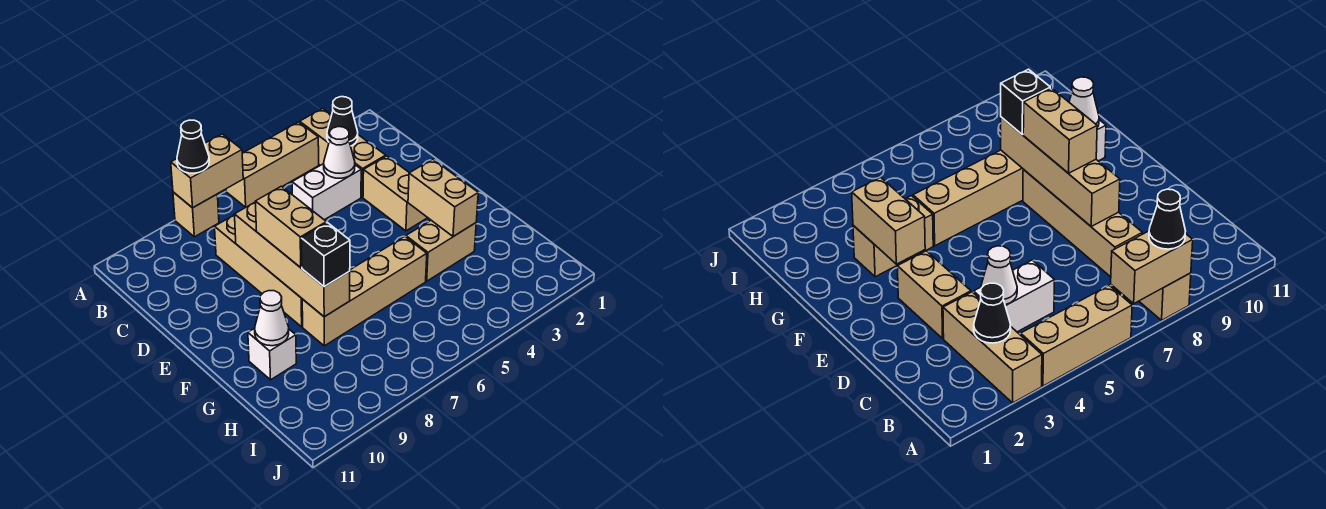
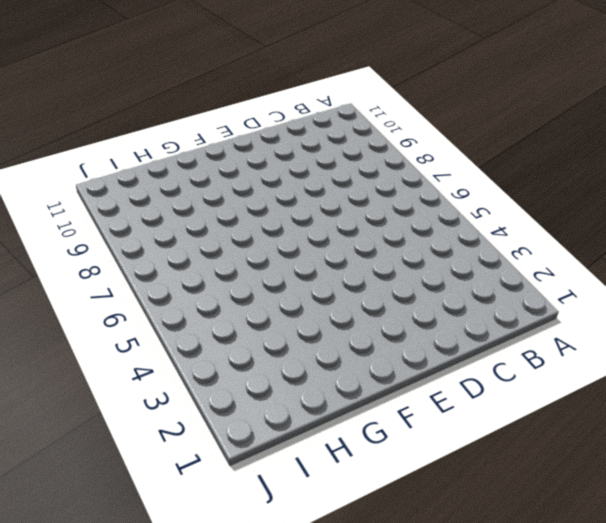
none -> tan brick A3:C3 level 1
none -> tan brick A4:A6 level 1
none -> tan brick A8 level 1

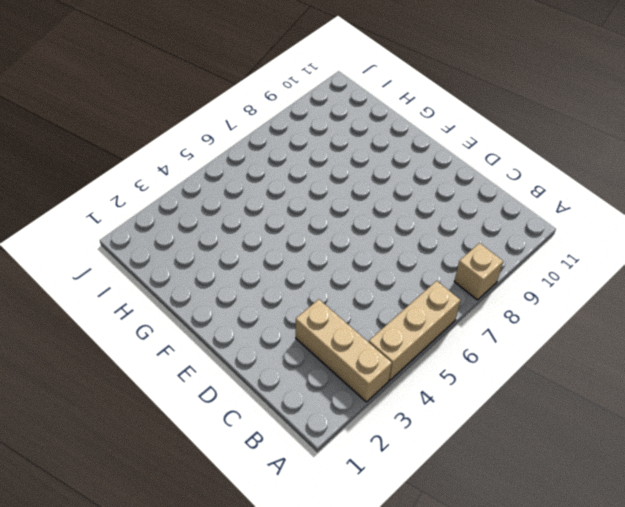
none -> white brick C4:C5 level 1
none -> tan brick C8:F8 level 1
none -> tan brick D3:E3 level 1

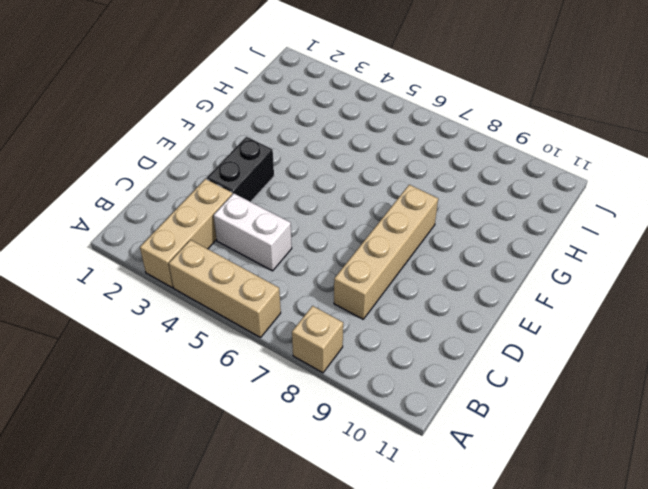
black brick D3:E3 level 1 -> tan brick D3:E3 level 1
none -> tan brick G3:G4 level 1
none -> tan brick G5:G8 level 1
none -> white brick G10 level 1

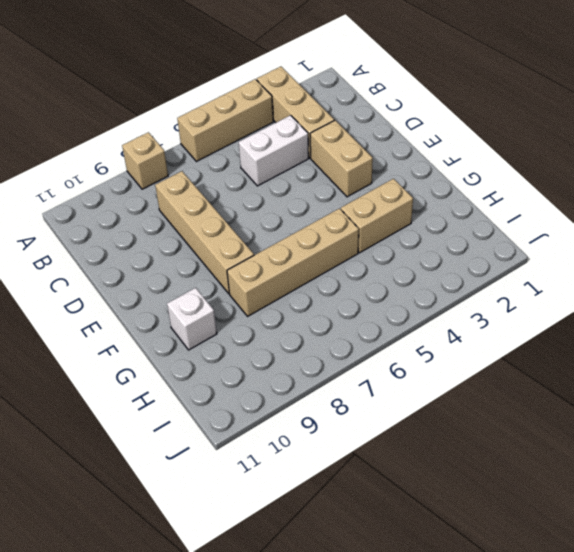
none -> tan brick A7:A8 level 2
none -> black cone B3 level 2
none -> white cone C4 level 2

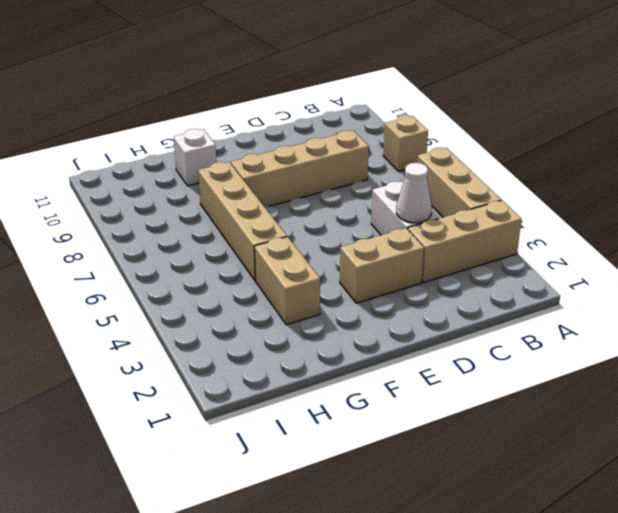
none -> tan brick A7:A8 level 2
none -> black cone B3 level 2
none -> tan brick D8:G8 level 2

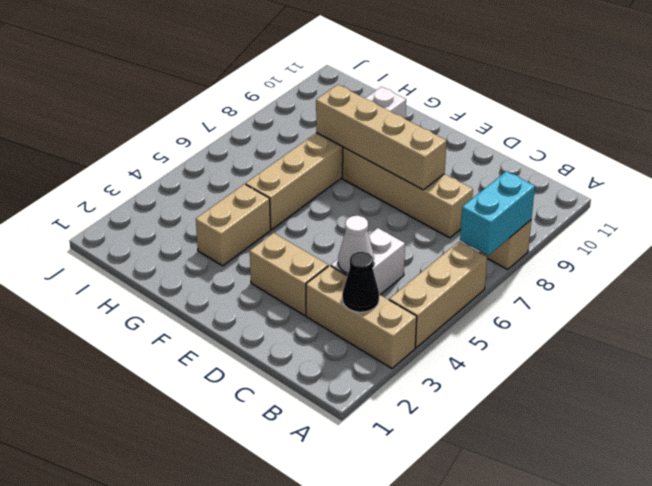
cyan brick A7:A8 level 2 -> tan brick A7:A8 level 2
none -> tan brick F3:G3 level 2
none -> white cone G10 level 2
none -> black cone A8 level 3

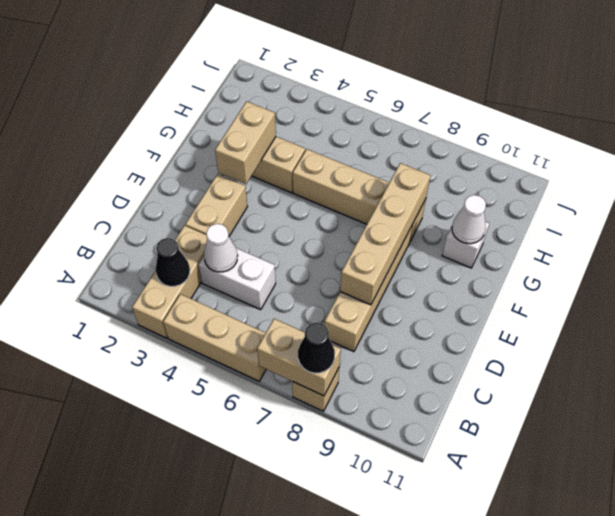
none -> tan brick E8:F8 level 3
none -> black brick G8 level 3

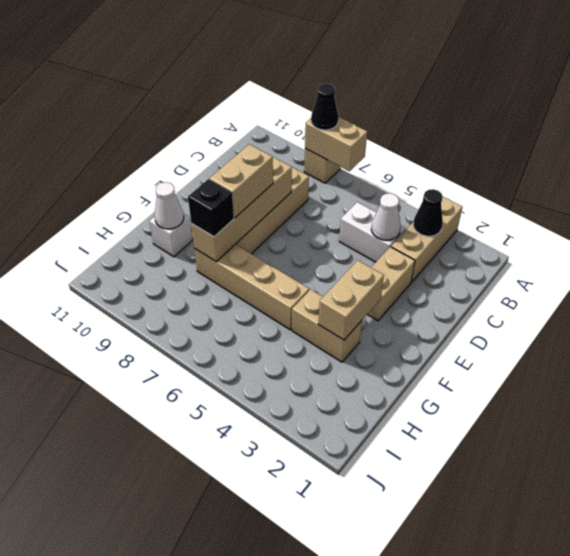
none -> tan brick A4:A6 level 1

